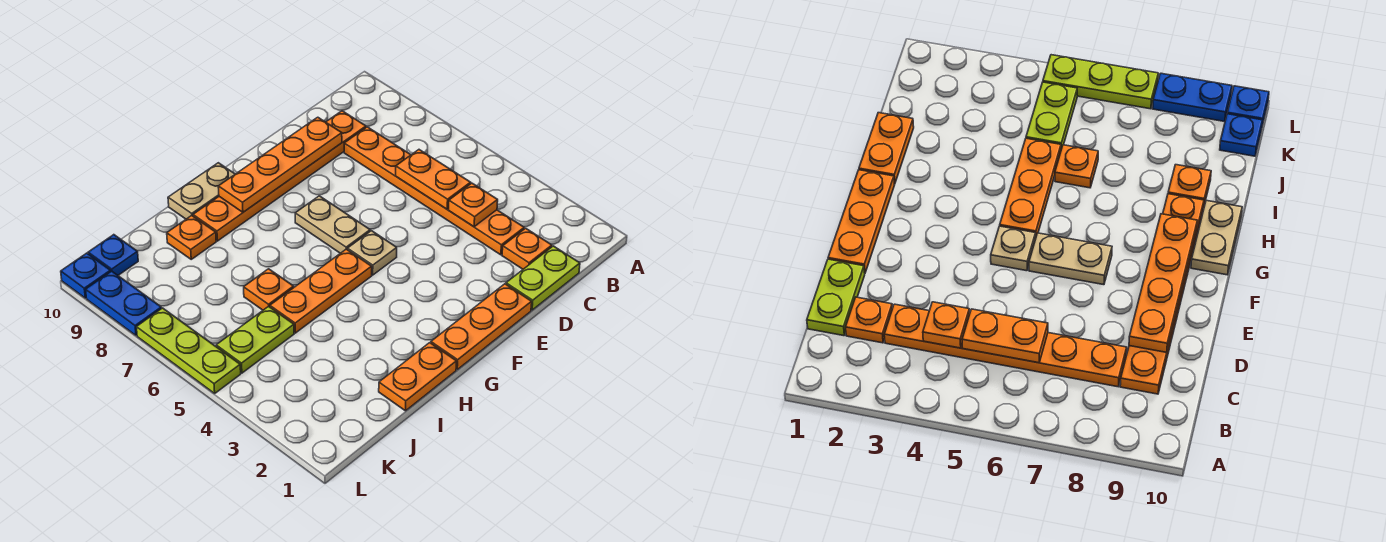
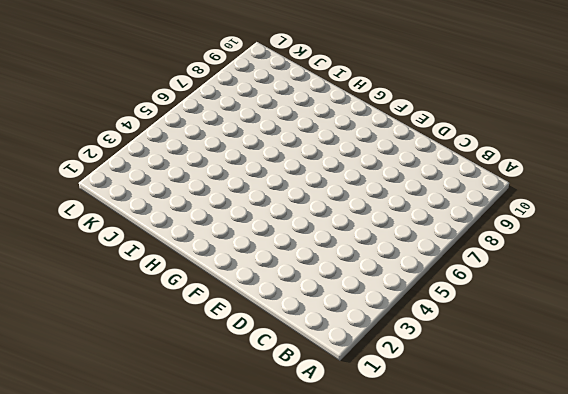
none -> lime plate C1:D1 level 1
none -> orange plate C2 level 1
none -> orange plate C3:C8 level 1

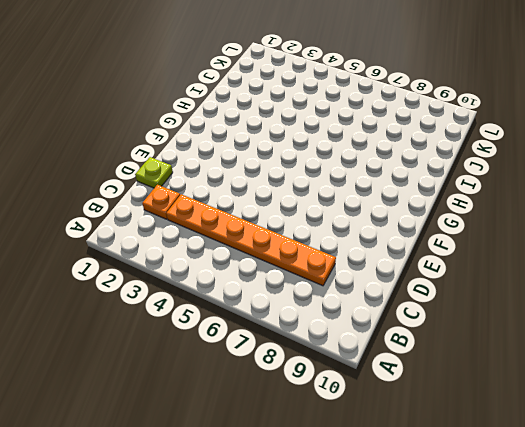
lime plate D1 level 1 -> lime plate C1:D1 level 1
none -> orange plate C9:H9 level 1
none -> orange plate E1:G1 level 1
none -> tan plate F5 level 1

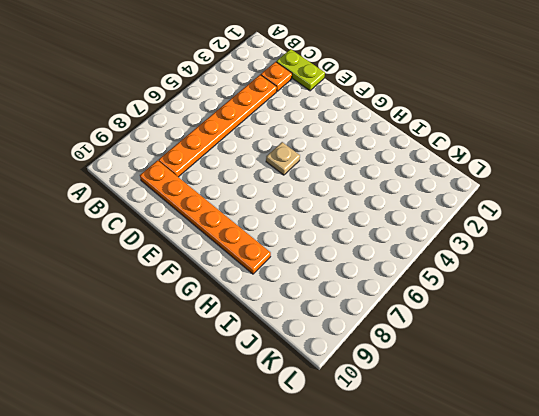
none -> orange plate E1:G1 level 1
none -> tan plate F6:F7 level 1
none -> orange plate G5:I5 level 1

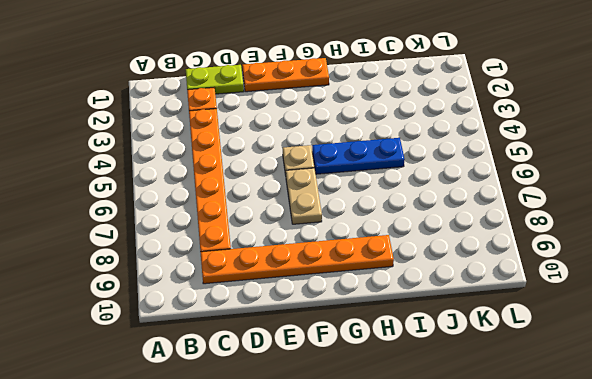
blue plate G5:I5 level 1 -> orange plate G5:I5 level 1
none -> tan plate G10:H10 level 1
none -> orange plate H1:I1 level 1
none -> orange plate I6 level 1

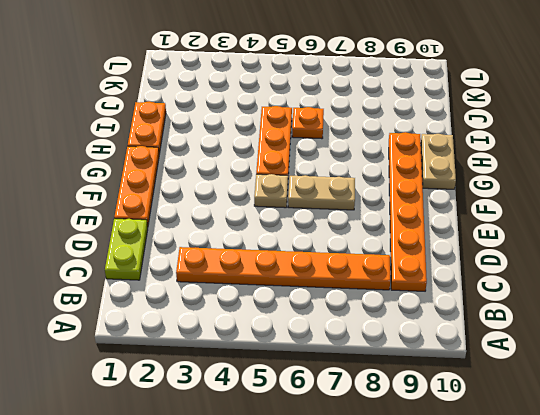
none -> orange plate C2 level 1
none -> orange plate I9 level 1
none -> lime plate J5:K5 level 1

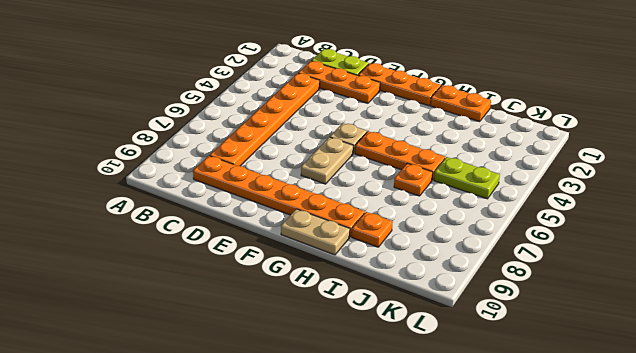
orange plate C2:E2 level 1 -> orange plate C2 level 1
none -> blue plate K10 level 1
none -> lime plate L5:L7 level 1
none -> blue plate L8:L9 level 1

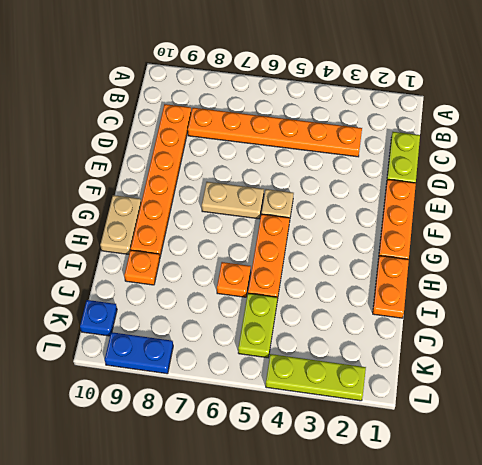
lime plate L2:L4 level 1 -> lime plate L5:L7 level 1
none -> orange plate C2 level 1
none -> blue plate L10 level 1
none -> orange plate C4 level 2

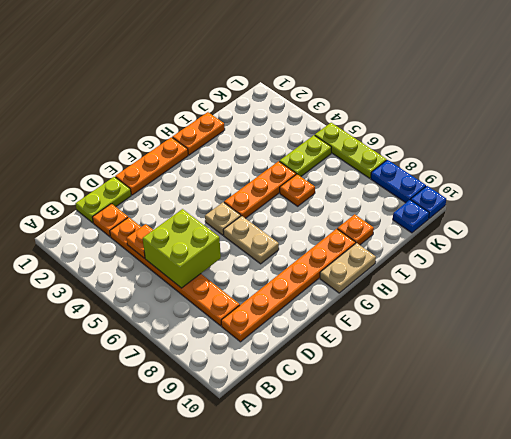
lime brick C5:D6 level 2 -> orange plate C5:C6 level 2
none -> orange plate D9:G9 level 2

